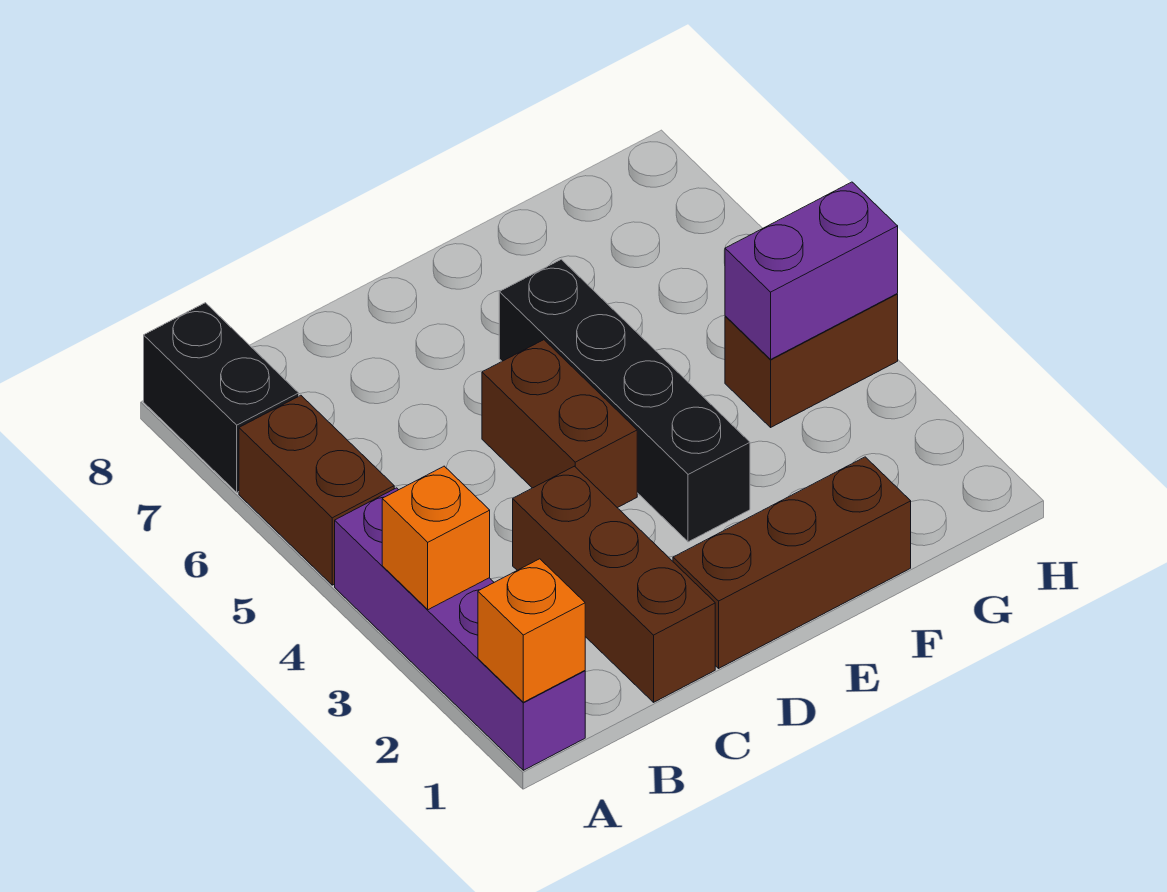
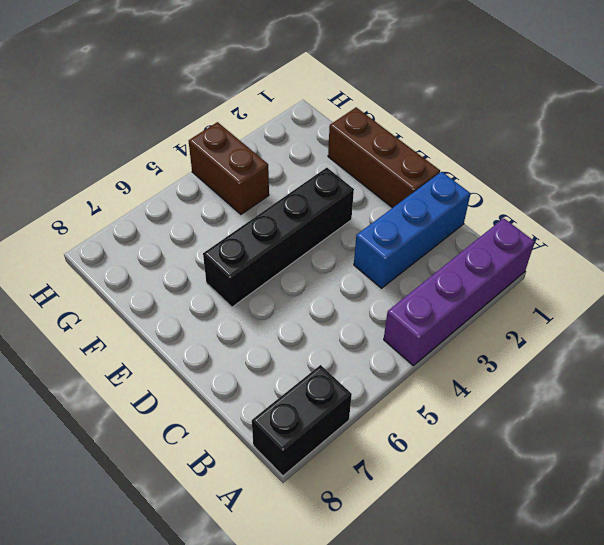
blue brick C1:C3 level 1 -> brown brick C1:C3 level 1
none -> brown brick A5:A6 level 1
none -> brown brick D4:D5 level 1

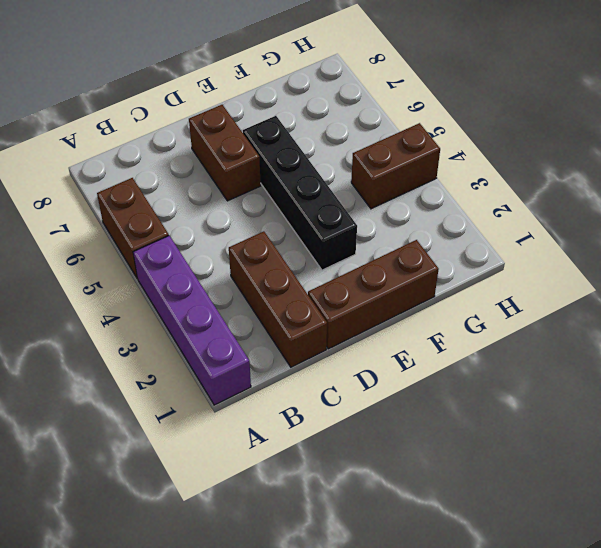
brown brick D6:D7 level 1 -> brown brick D4:D5 level 1
none -> black brick A7:A8 level 1
none -> orange brick A1 level 2

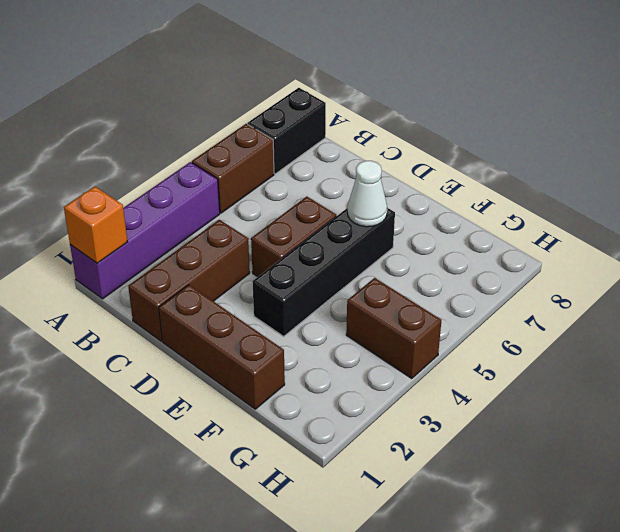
white cone E6 level 2 -> none
none -> orange brick A3 level 2
none -> purple brick G4:H4 level 2

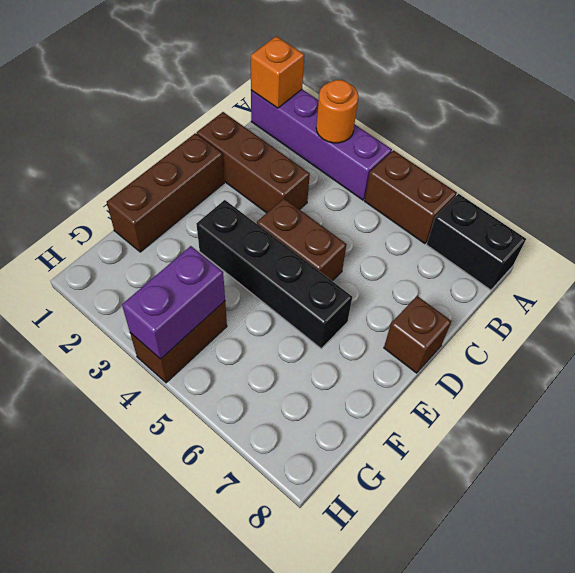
orange round brick A3 level 2 -> orange brick A3 level 2
brown brick D8 level 1 -> none

